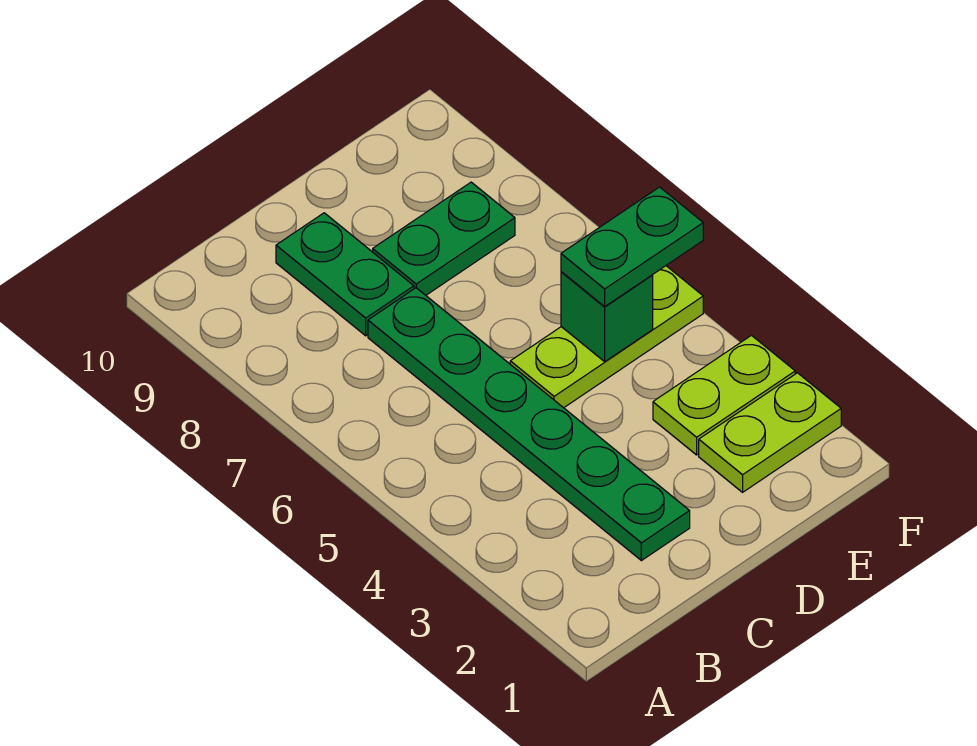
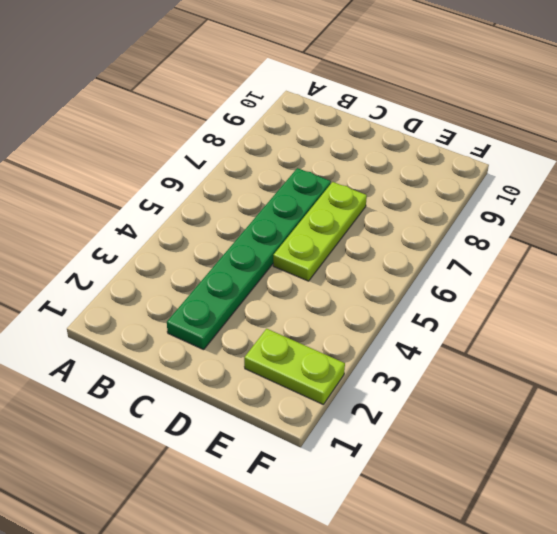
lime plate D5:D7 level 1 -> lime plate D5:F5 level 1
none -> green plate C8:C9 level 1
none -> green plate D8:E8 level 1

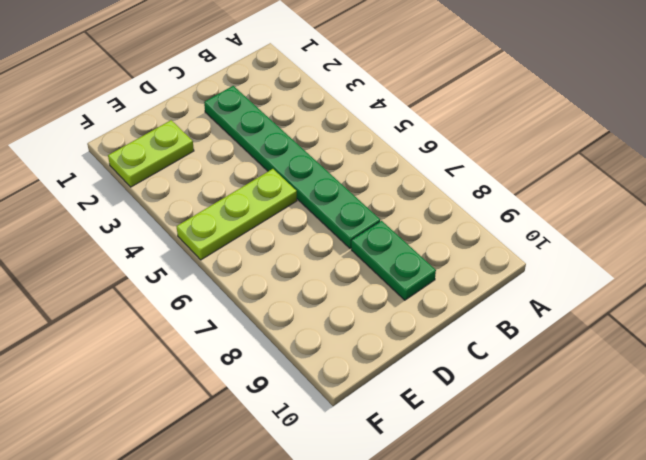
none -> green plate D8:E8 level 1
none -> lime plate E3:F3 level 1

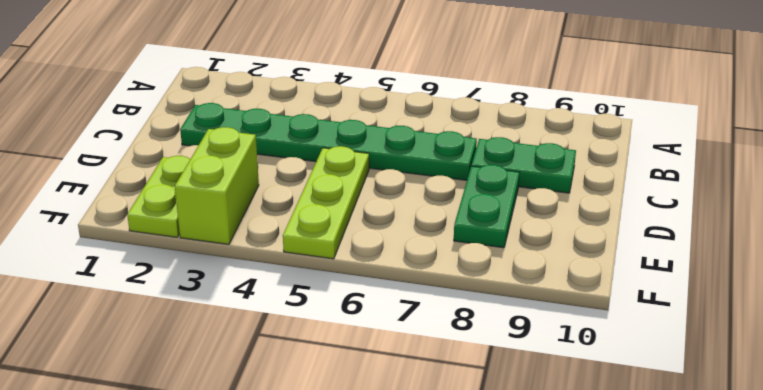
lime brick E3:F3 level 1 -> lime plate E3:F3 level 1
none -> green brick E5 level 2
none -> green plate E5:F5 level 3

